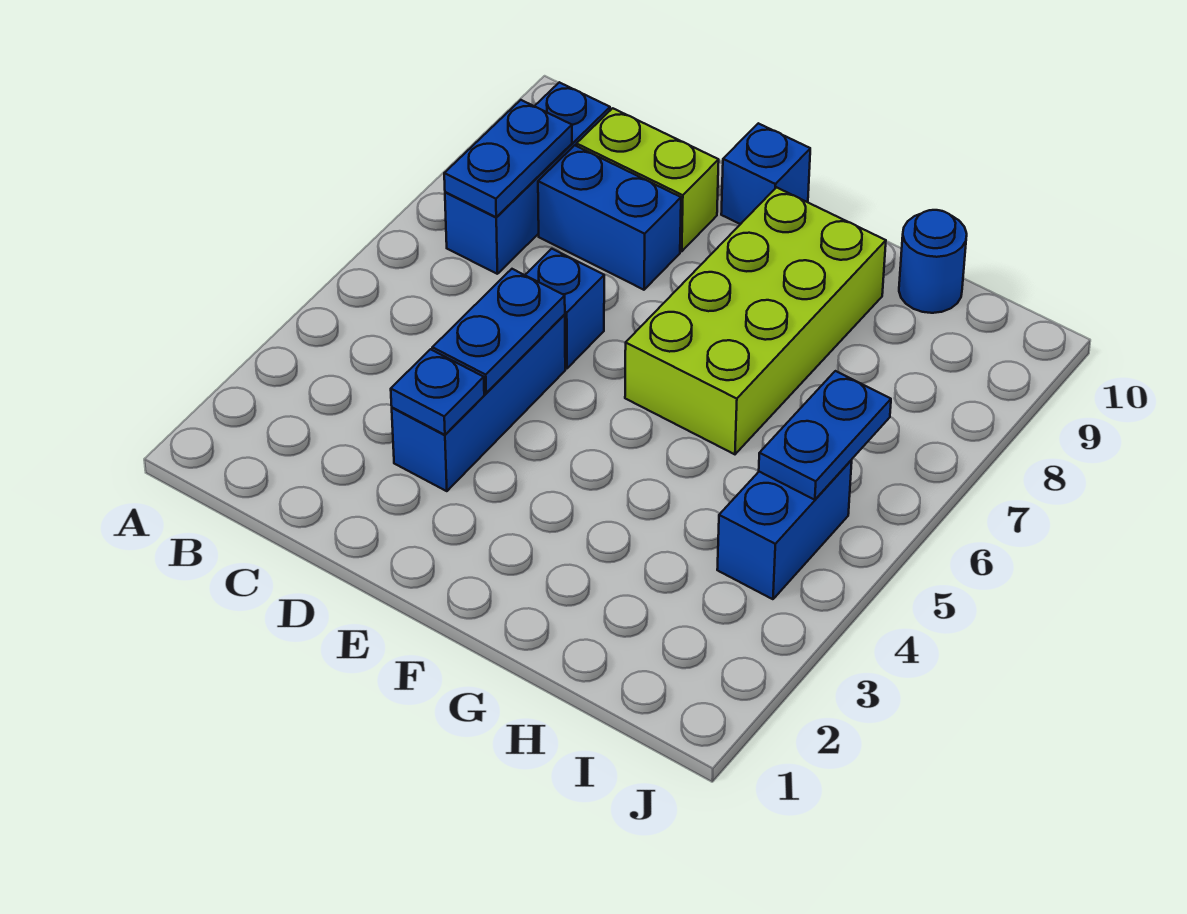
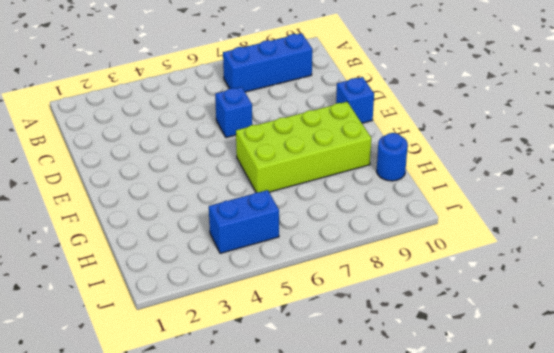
none -> blue brick C8:D8 level 1
none -> lime brick C9:D9 level 1
none -> blue brick D3:D5 level 1

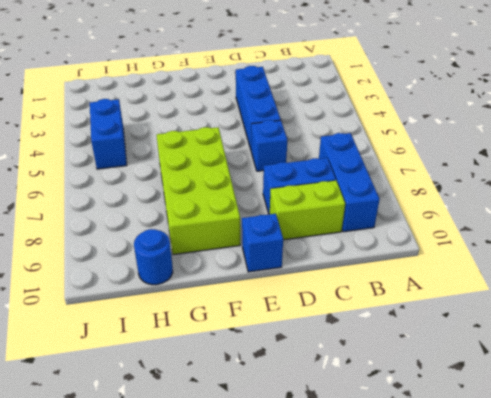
none -> blue plate B7:B8 level 2
none -> blue plate D3 level 2
none -> blue plate D4:D5 level 2

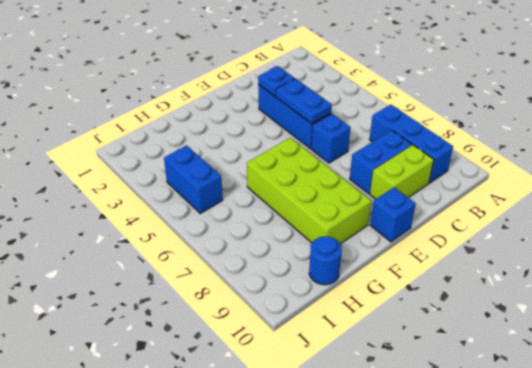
none -> blue plate B7:B8 level 2
none -> blue plate I5:I6 level 2

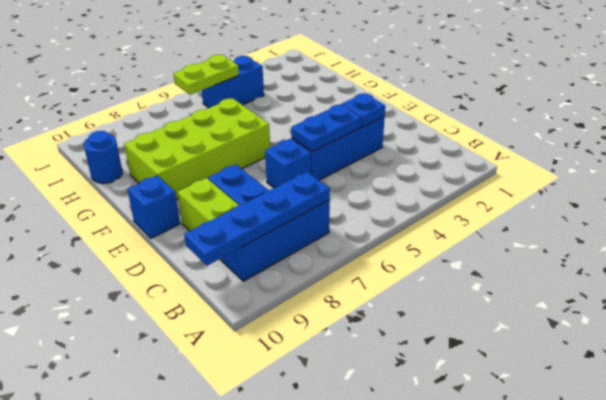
blue plate B7:B10 level 2 -> blue plate B7:B8 level 2
lime plate I5:I6 level 2 -> blue plate I5:I6 level 2

